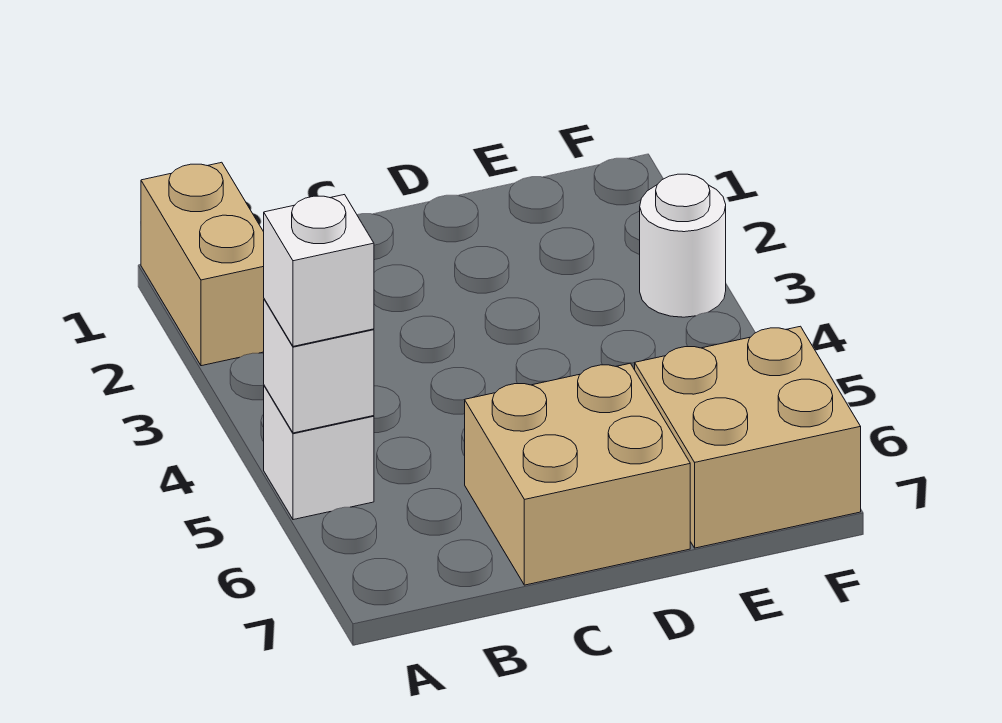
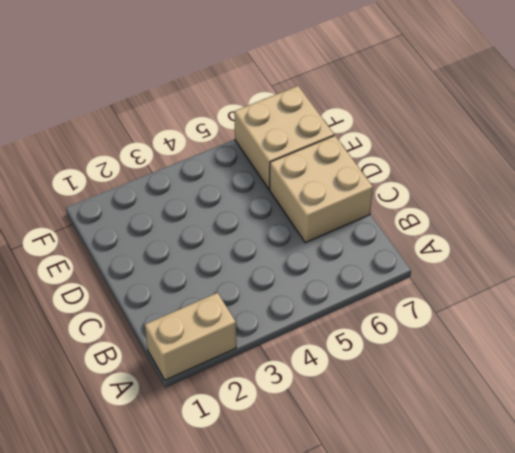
none -> white brick A5 level 1
none -> white round brick F3 level 1

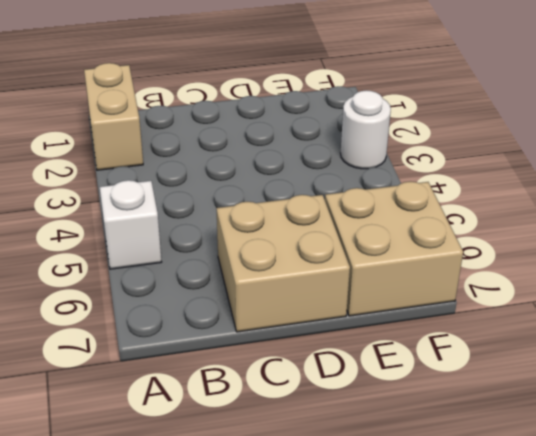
none -> white brick A5 level 2
none -> white brick A5 level 3

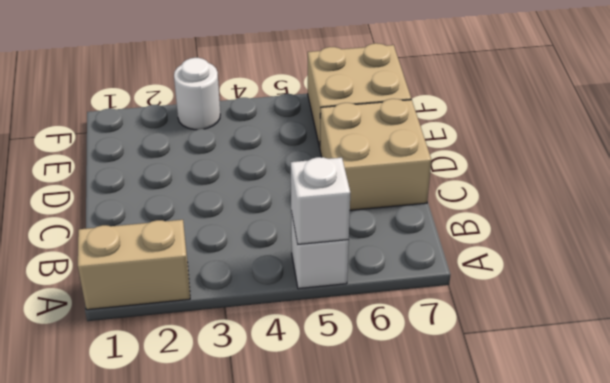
none -> white brick A5 level 3

